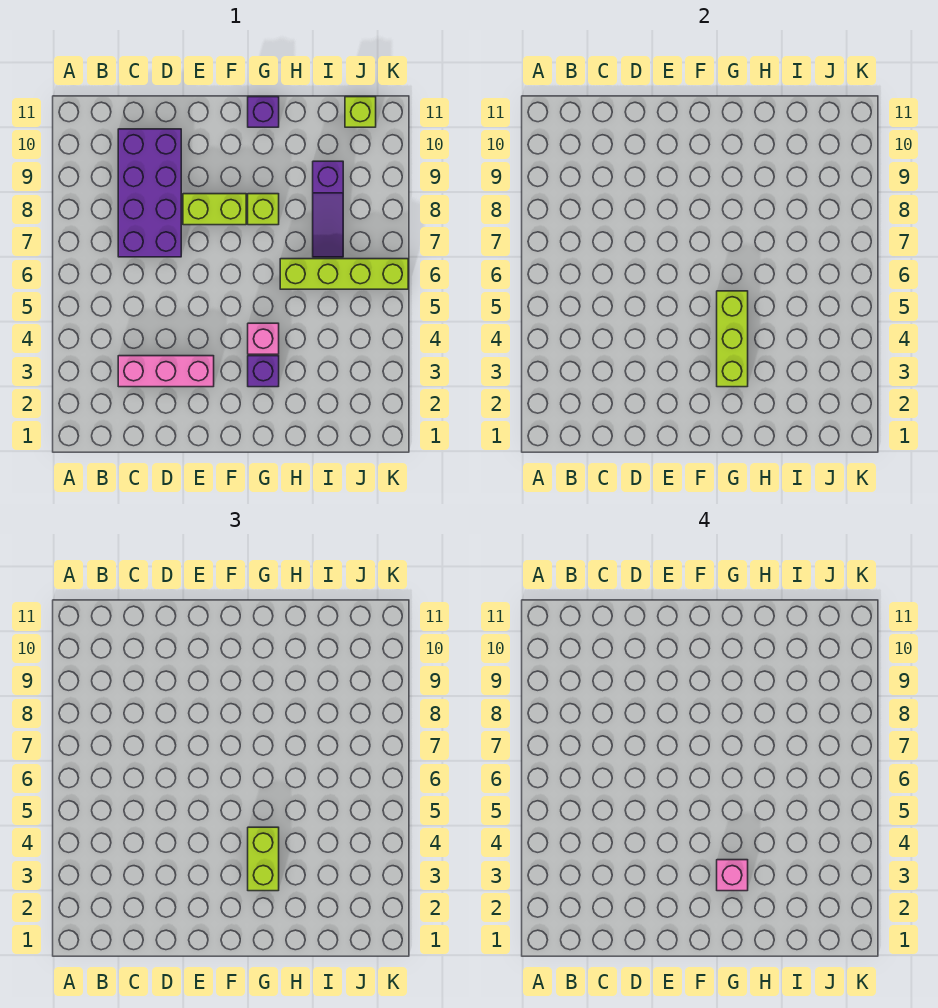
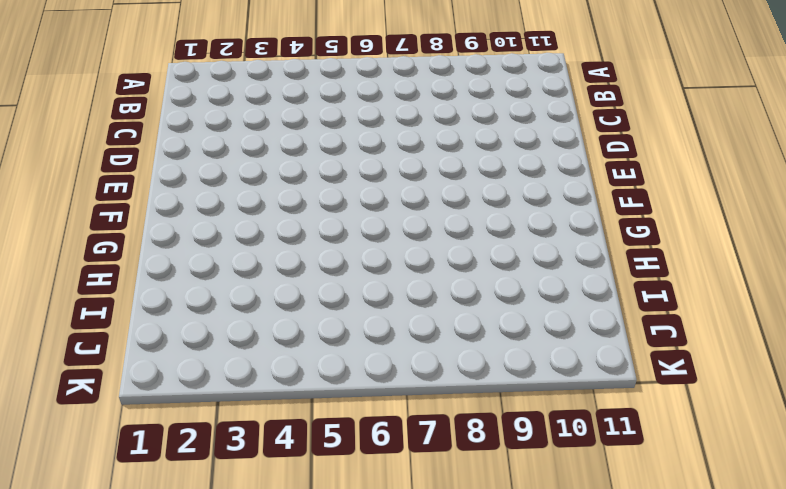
none -> pink brick C3:E3 level 1
none -> purple brick C7:D10 level 1
none -> lime brick E8:F8 level 1

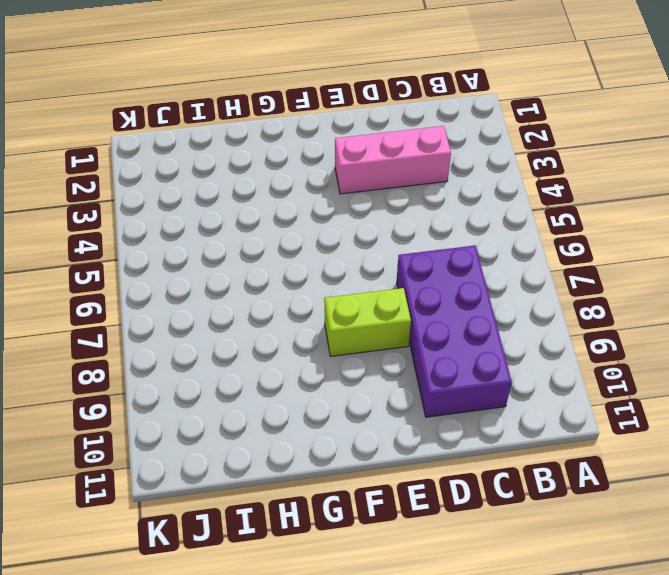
none -> purple brick G3 level 1
none -> pink brick G4 level 1
none -> lime brick G8 level 1

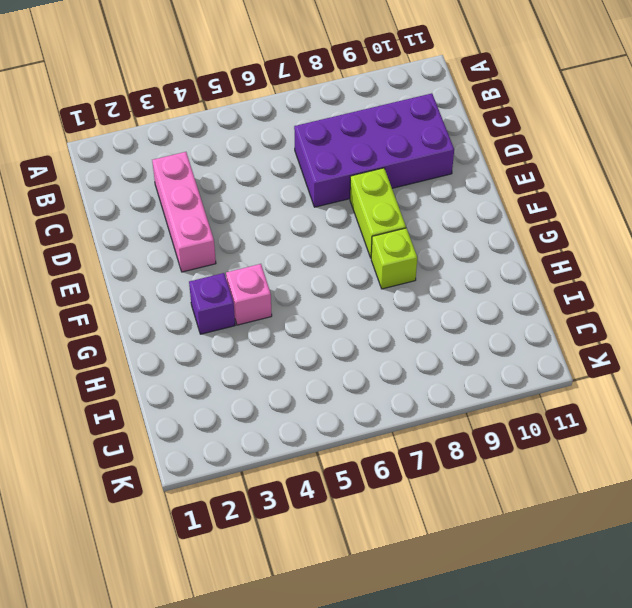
none -> purple brick G11 level 1
none -> lime brick H6:K6 level 1
none -> purple slope I7:I9 level 1 top 9

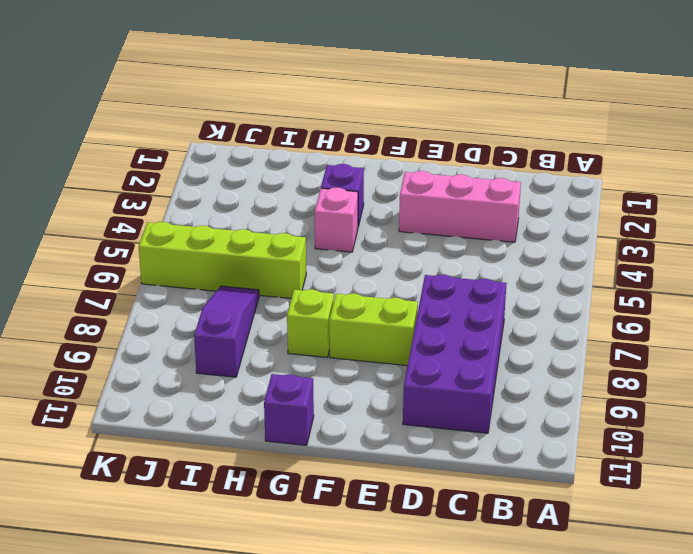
none -> lime brick J11 level 1
none -> lime brick G3:G5 level 2
none -> lime brick G3:G4 level 3

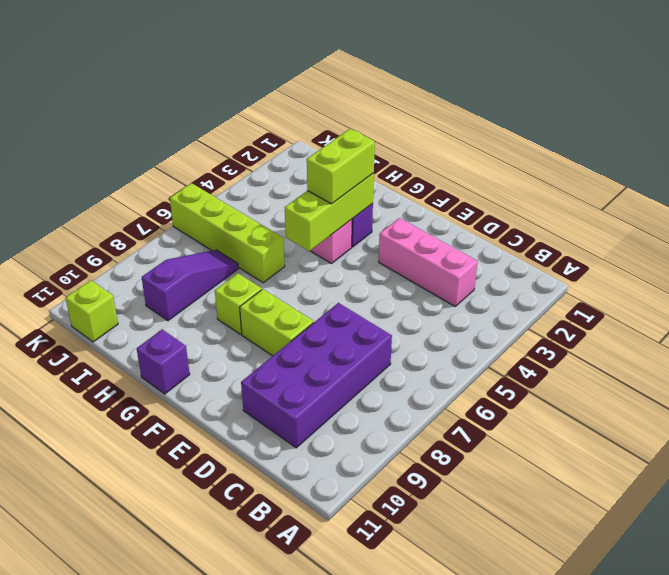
none -> pink brick G3 level 4

